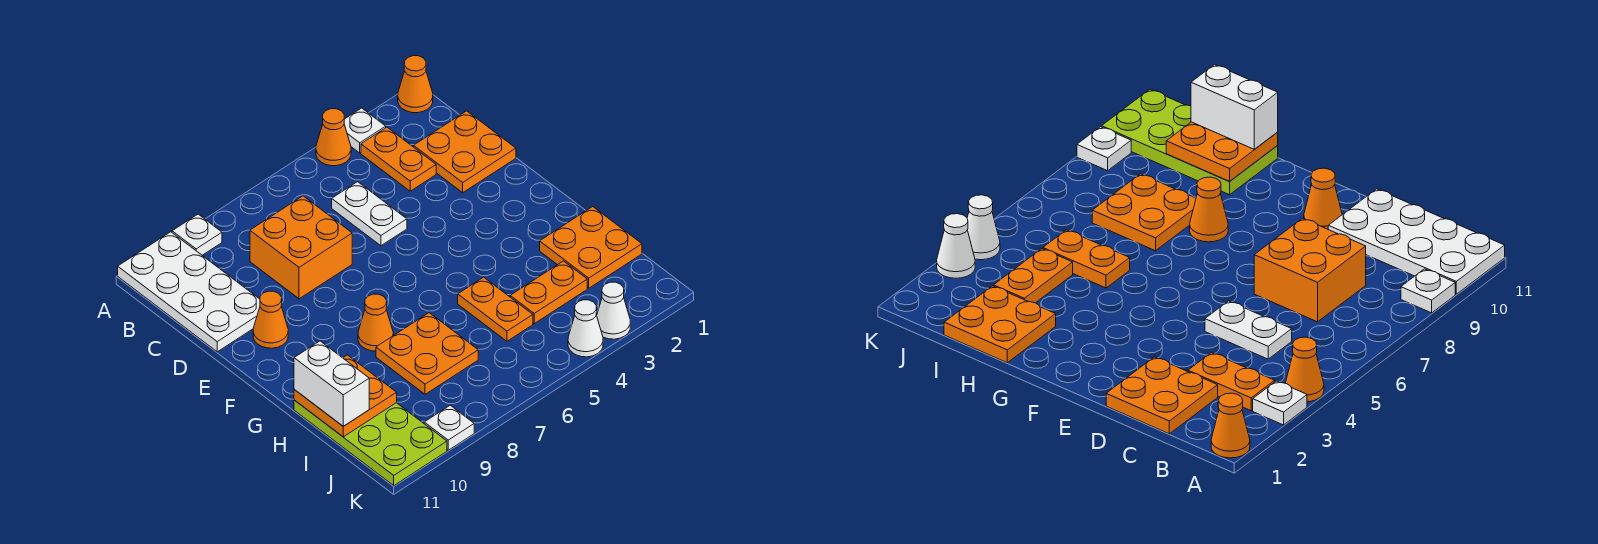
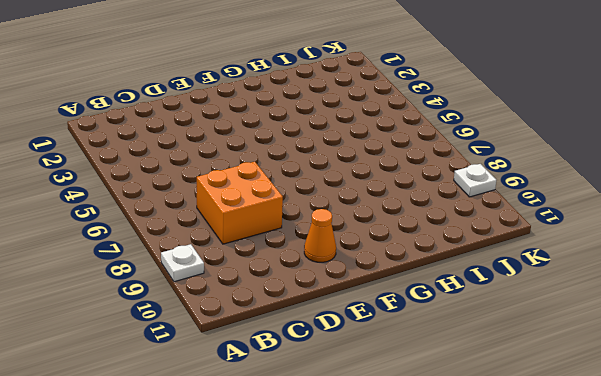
none -> orange cone A1 level 1
none -> white plate A3 level 1
none -> orange cone A4 level 1

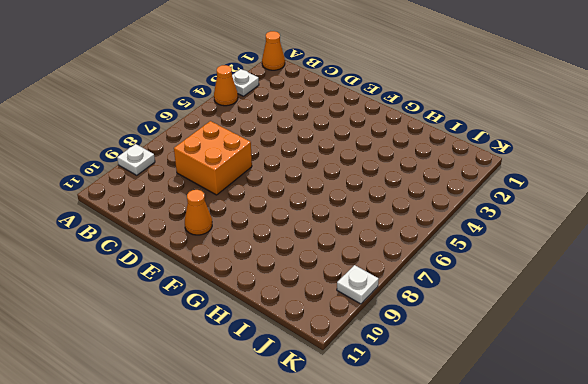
none -> white plate A10:D11 level 1
none -> orange plate B3:C3 level 1
none -> orange plate C1:D2 level 1

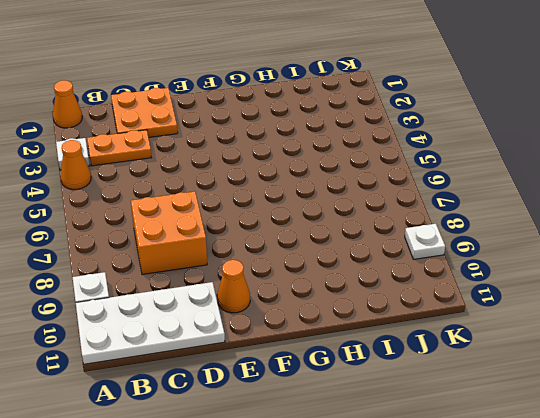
none -> white plate C5:D5 level 1
none -> orange cone G8 level 1
none -> orange plate H1:I2 level 1

